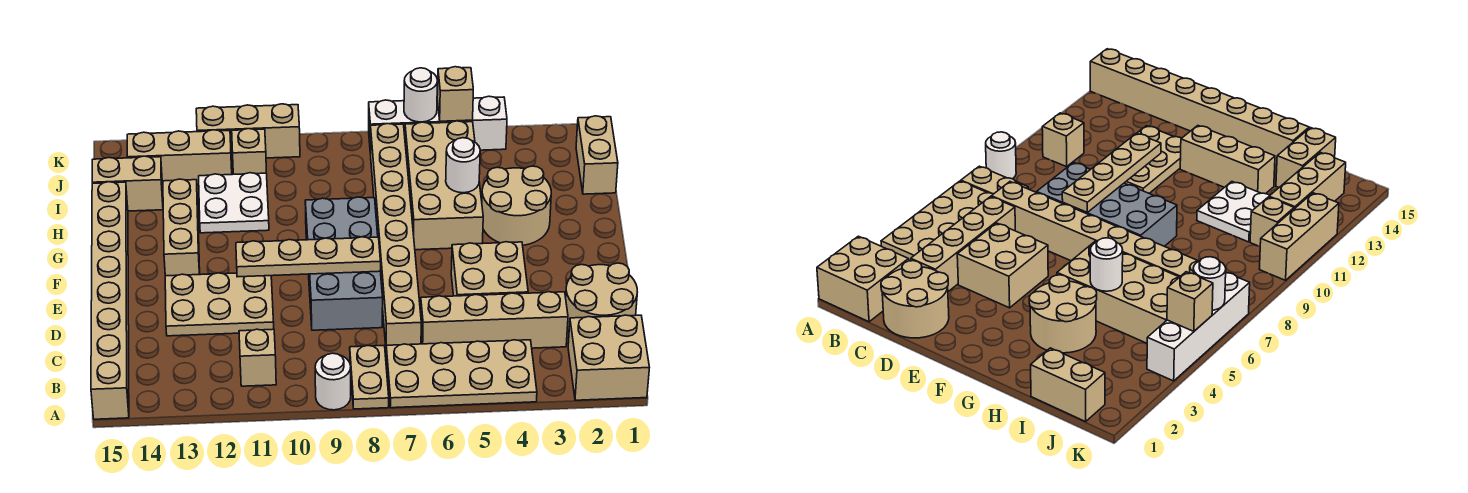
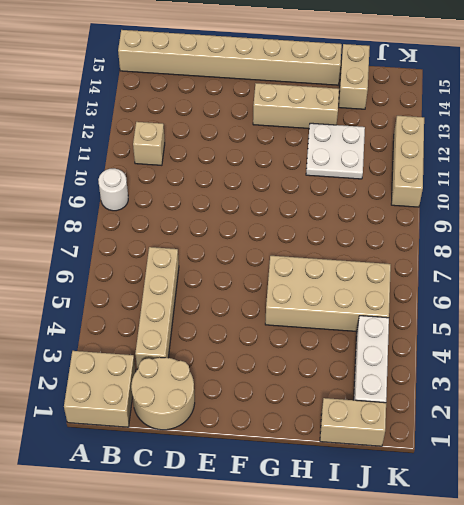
white brick J2:J4 level 1 -> none
none -> tan plate A4:B7 level 1
none -> tan plate A8:B8 level 1
none -> tan brick C7:J7 level 1

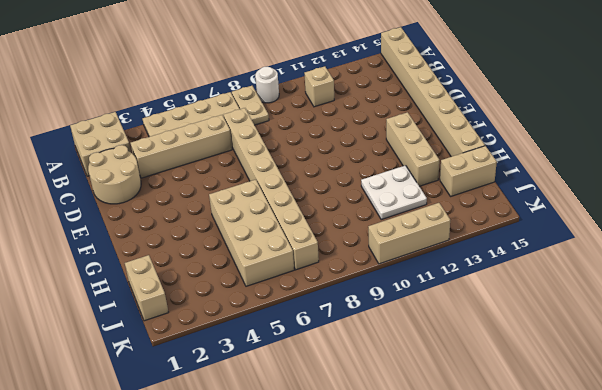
none -> tan brick D4:E5 level 1
none -> grey brick D8:G9 level 1
none -> tan plate D11:E13 level 1

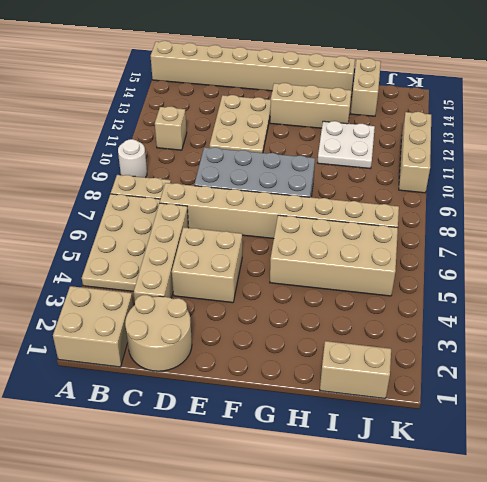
none -> tan round brick G3:H4 level 1
none -> tan brick J11 level 1
none -> tan brick J12:J14 level 1

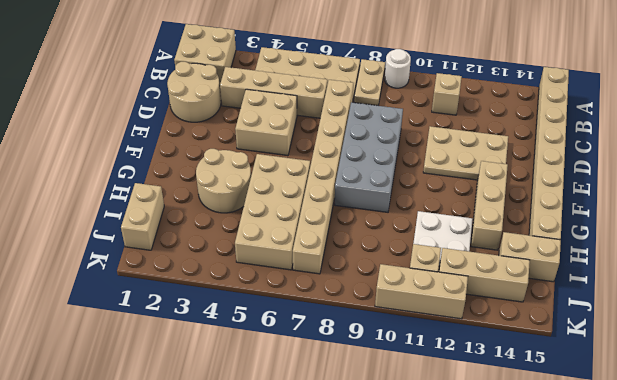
none -> white brick K4:K7 level 1
none -> tan plate E8:E11 level 2
none -> white round brick H5 level 2

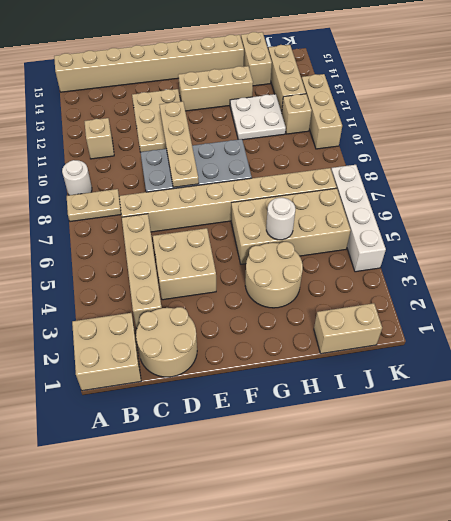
none -> tan plate A4:B7 level 1
none -> tan brick K5 level 2
none -> white round brick K6 level 2

